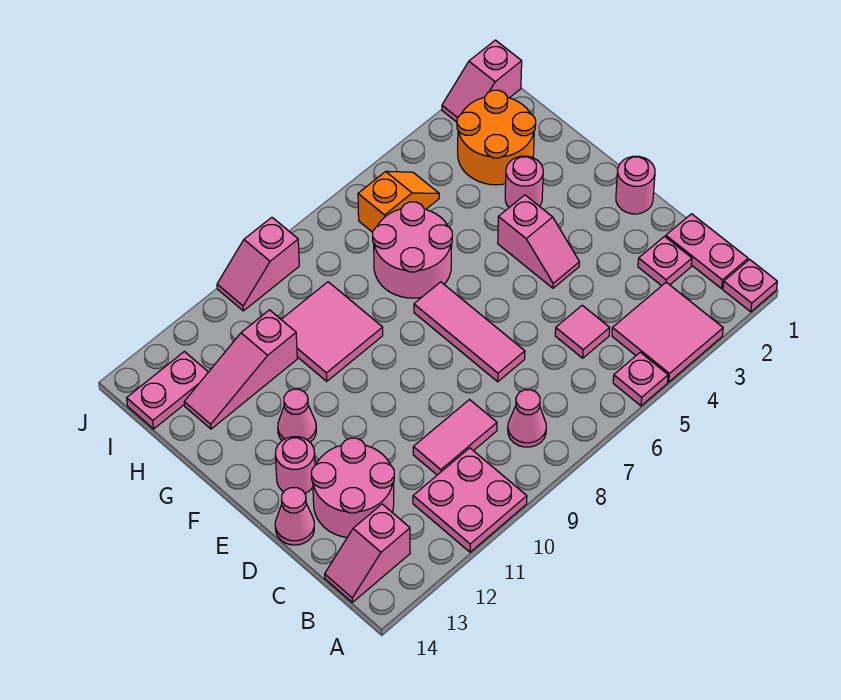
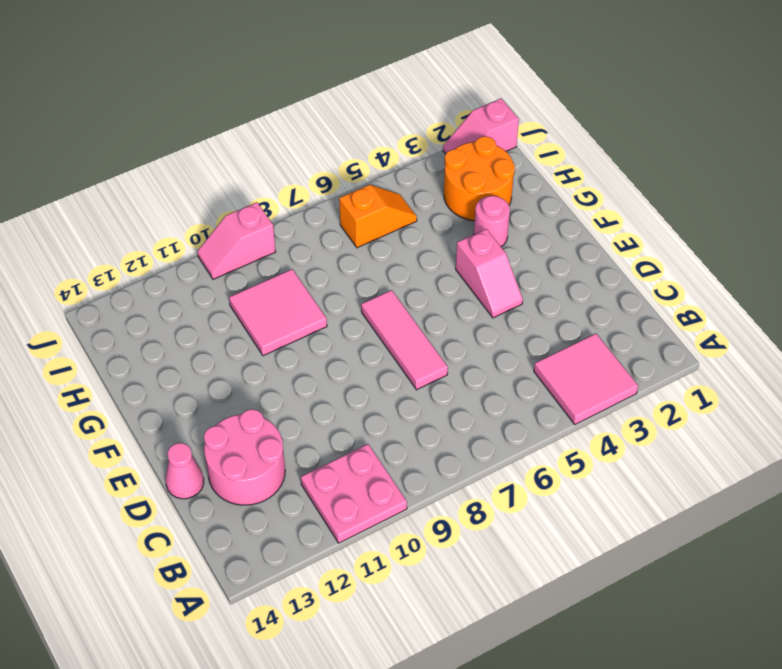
none -> pink plate A1 level 1
none -> pink plate A5 level 1
none -> pink plate B1:C1 level 1

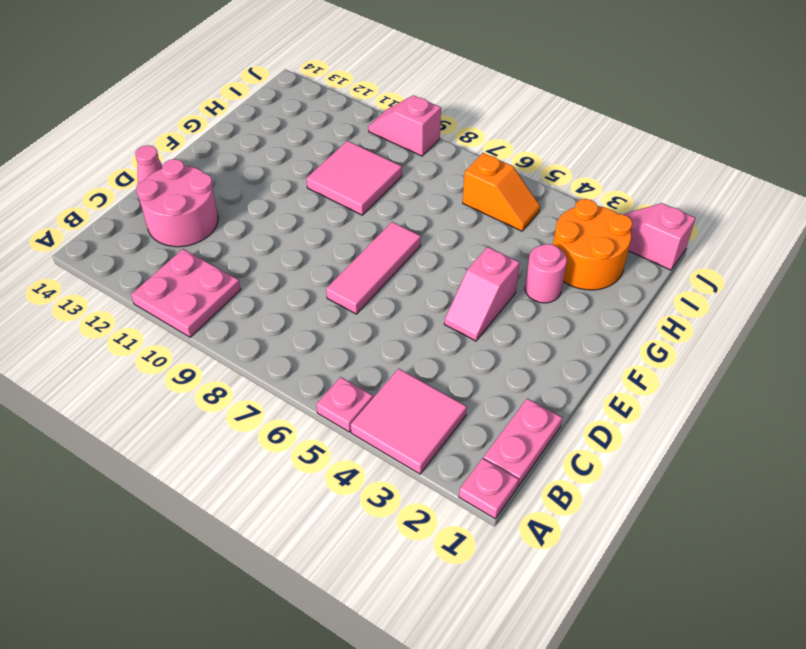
none -> pink cone B8 level 1
none -> pink slope B13:B14 level 1 top 13
none -> pink plate C2 level 1

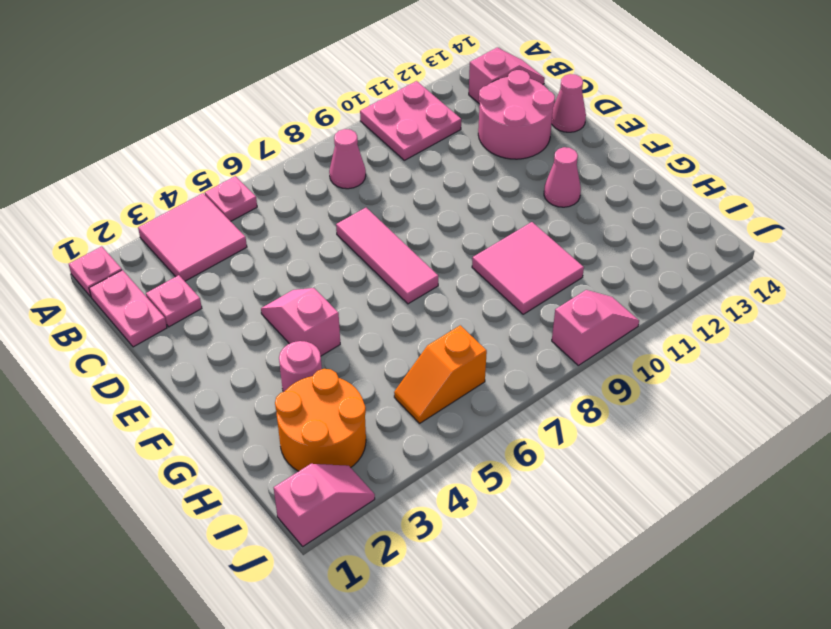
none -> pink tile C5 level 1
none -> pink tile C9:C10 level 1
none -> pink round brick E1 level 1

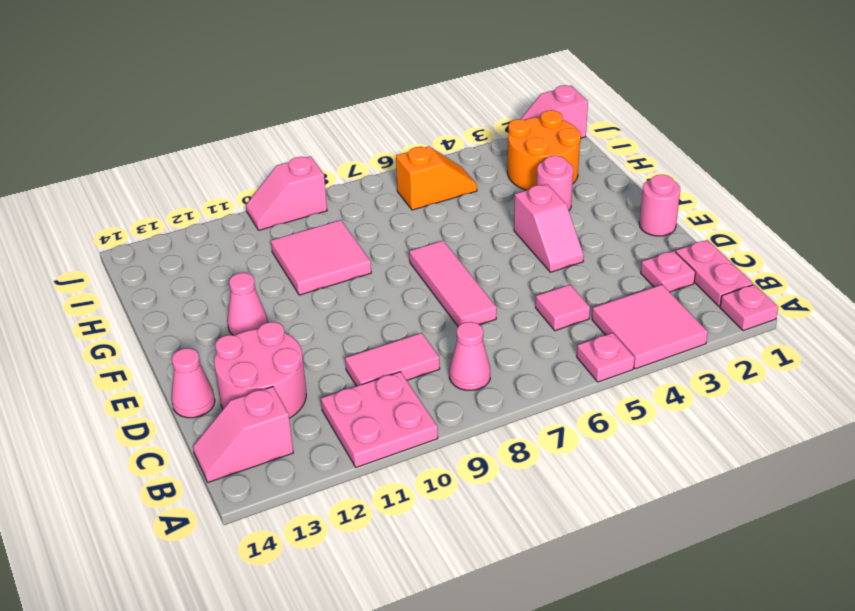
none -> pink round brick E13 level 1
none -> pink round brick G6:H7 level 1
none -> pink slope H11:H13 level 1 top 11

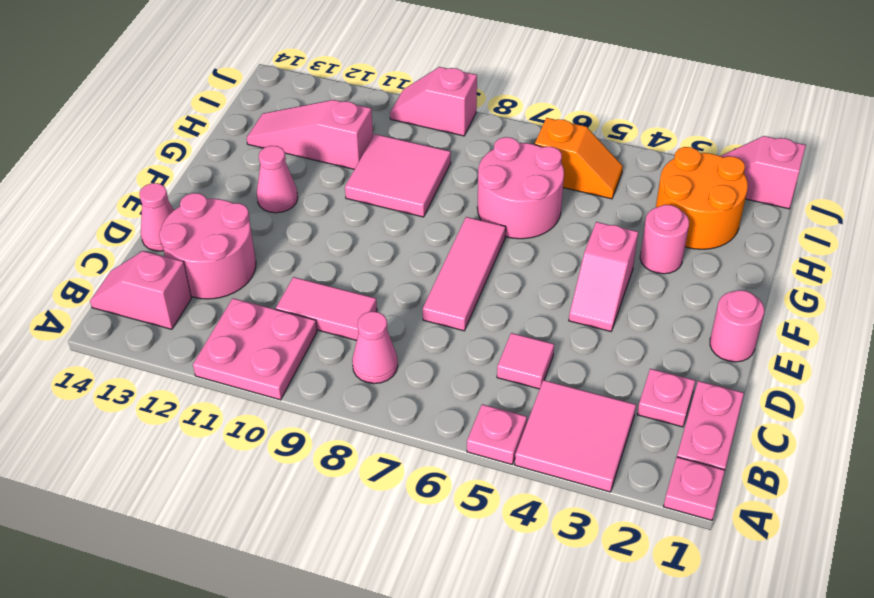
none -> pink round brick E13 level 1
none -> pink plate I13:I14 level 1

